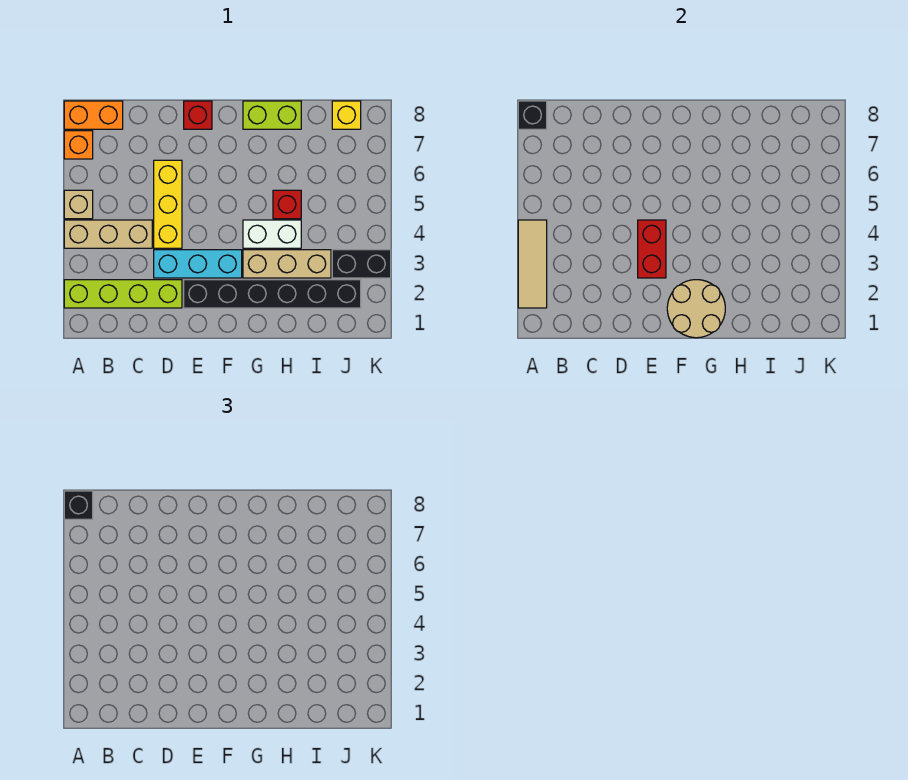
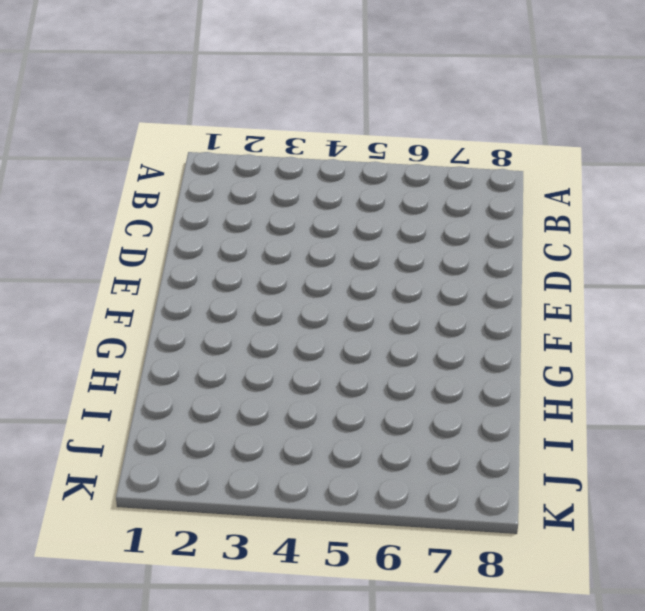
none -> lime brick A2:D2 level 1
none -> tan brick A4:C4 level 1
none -> tan brick A5 level 1

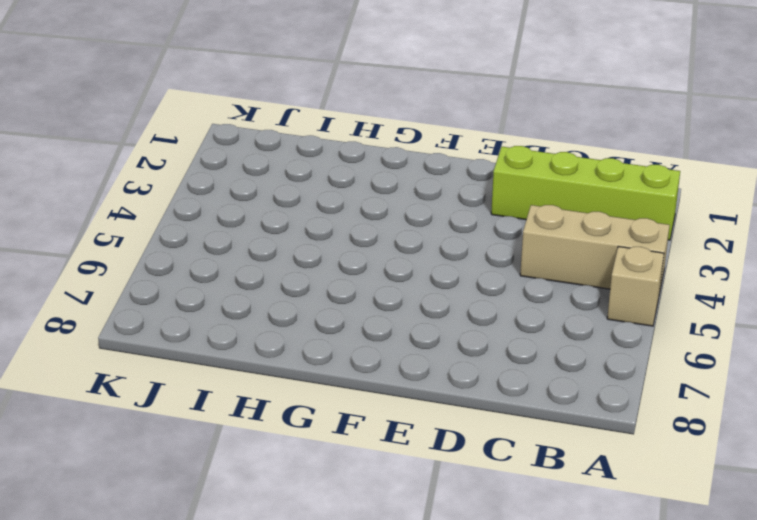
none -> orange brick A7 level 1
none -> orange brick A8:B8 level 1
none -> cyan brick D3:F3 level 1

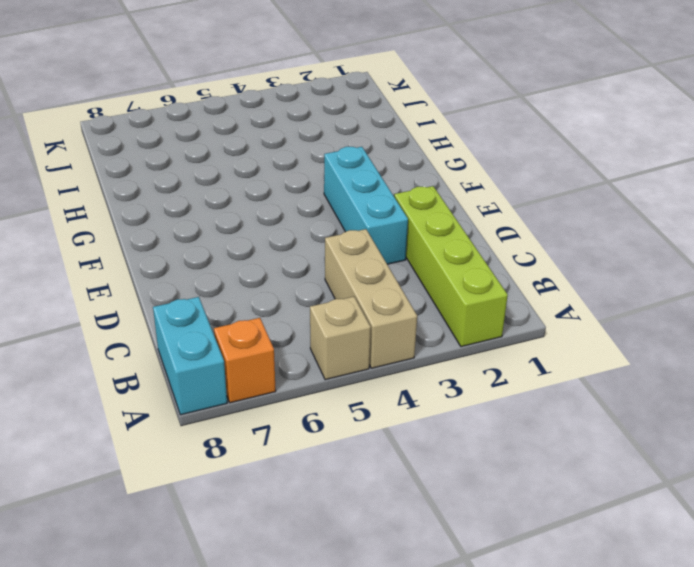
cyan brick A8:B8 level 1 -> orange brick A8:B8 level 1
none -> yellow brick D4:D6 level 1
none -> black brick E2:J2 level 1
none -> red brick E8 level 1

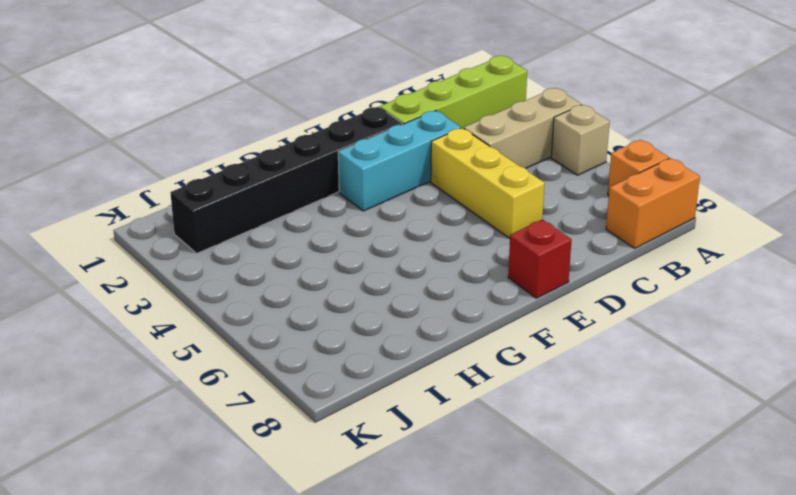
none -> tan brick G3:I3 level 1
none -> white brick G4:H4 level 1
none -> lime brick G8:H8 level 1

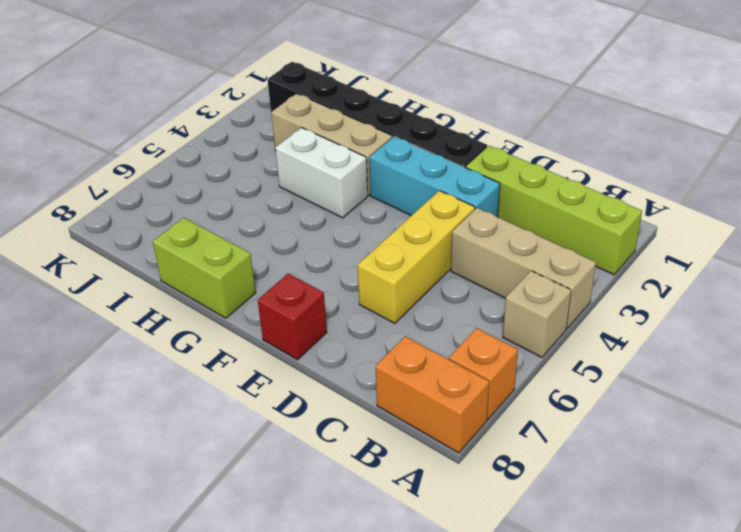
none -> red brick H5 level 1
none -> black brick J3:K3 level 1
none -> yellow brick J8 level 1

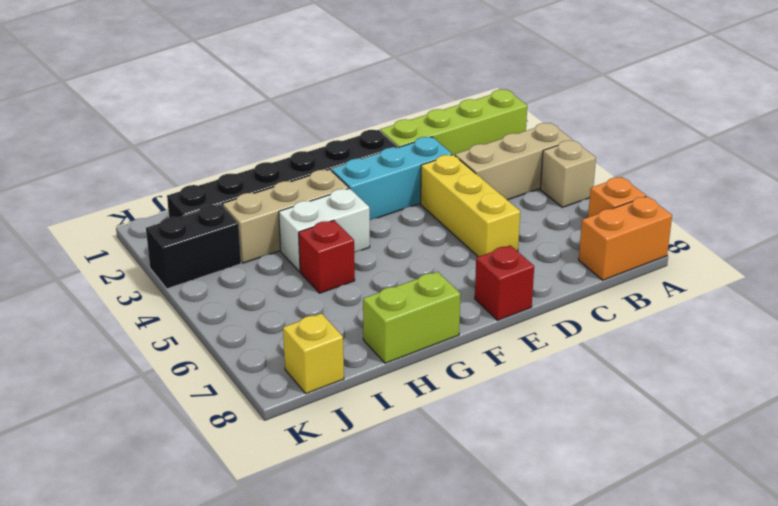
none -> tan tile A2:A4 level 2
none -> black brick A8 level 2
none -> red brick E3:E4 level 2

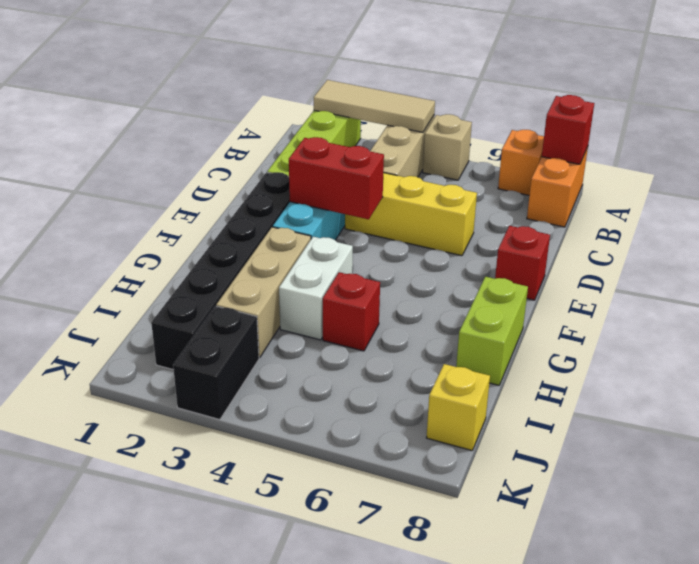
red brick A8 level 2 -> black brick A8 level 2
none -> tan round brick F1:G2 level 2
none -> black brick A8 level 3

